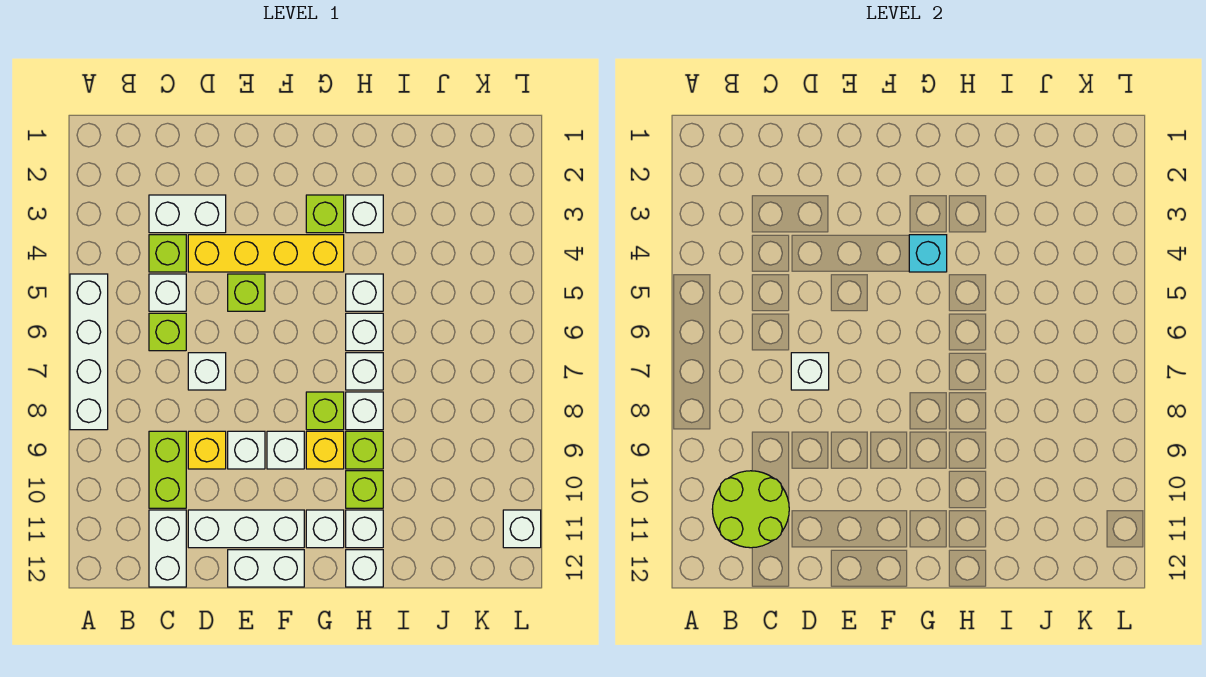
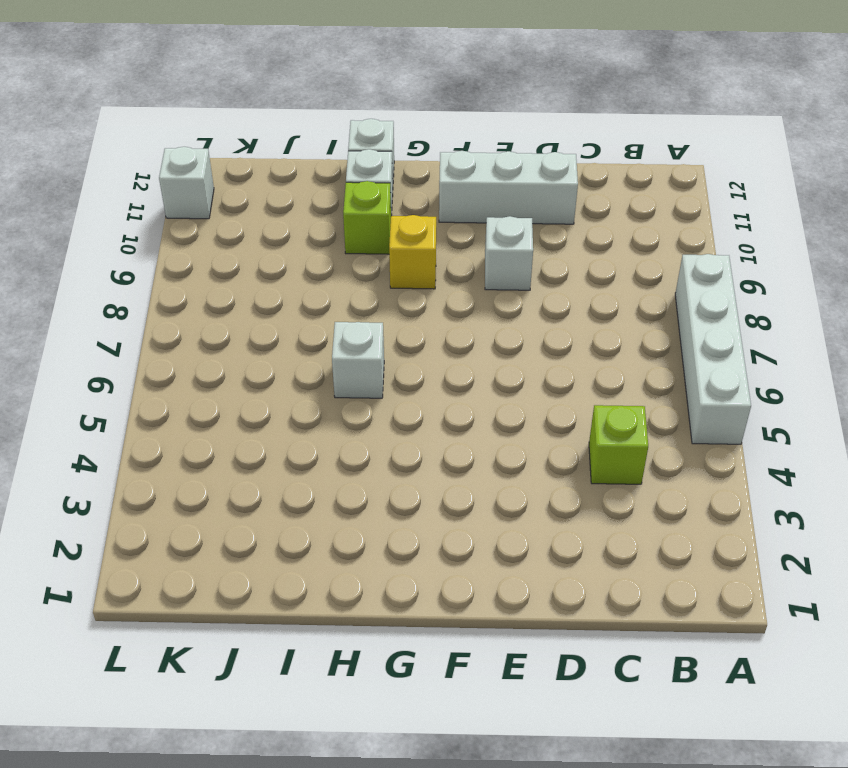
none -> white brick C3:D3 level 1
none -> white brick C5 level 1
none -> lime brick C6 level 1
none -> lime brick C9:C10 level 1

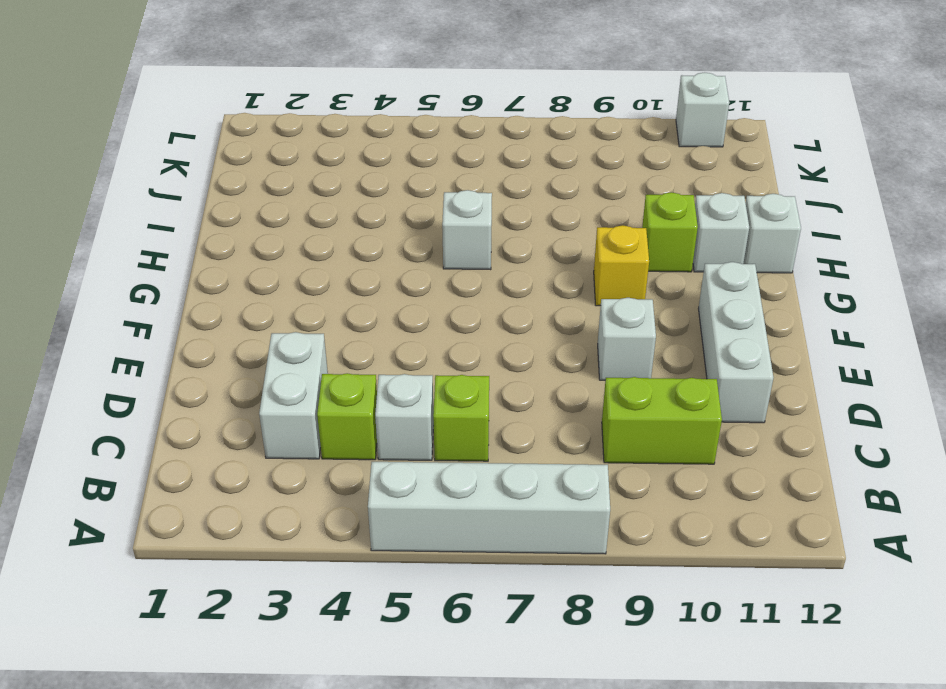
none -> white brick C11:C12 level 1
none -> yellow brick D4:G4 level 1
none -> white brick D7 level 1
none -> yellow brick D9 level 1

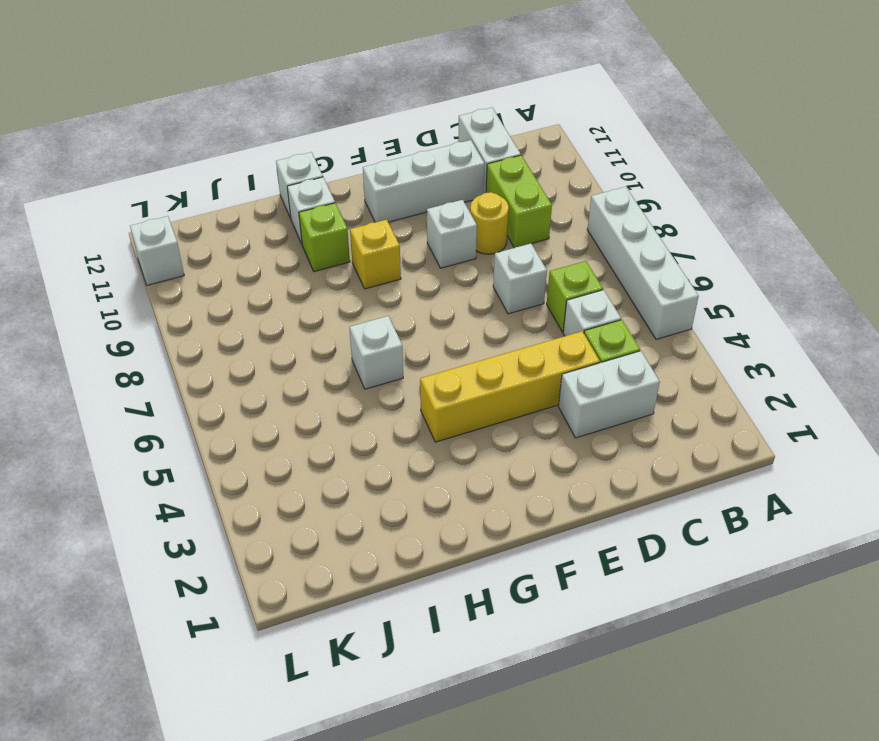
yellow round brick D9 level 1 -> yellow brick D9 level 1
none -> lime brick E5 level 1
none -> white brick E12:F12 level 1
none -> white brick F9 level 1
none -> lime brick G3 level 1

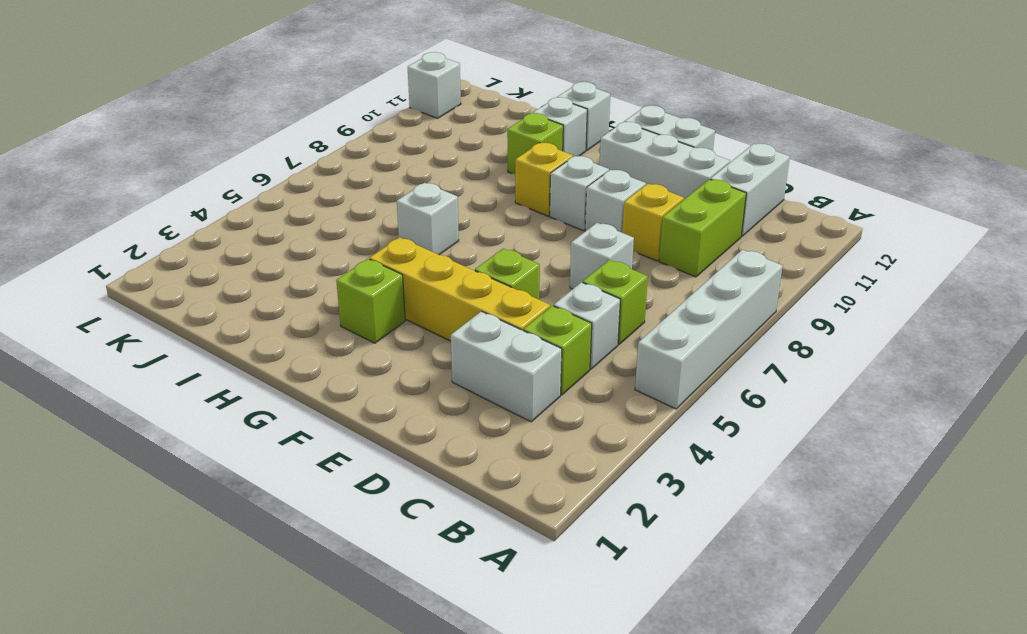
none -> lime brick G8 level 1
none -> white brick G11 level 1
none -> white brick H3 level 1
none -> white brick H5 level 1

